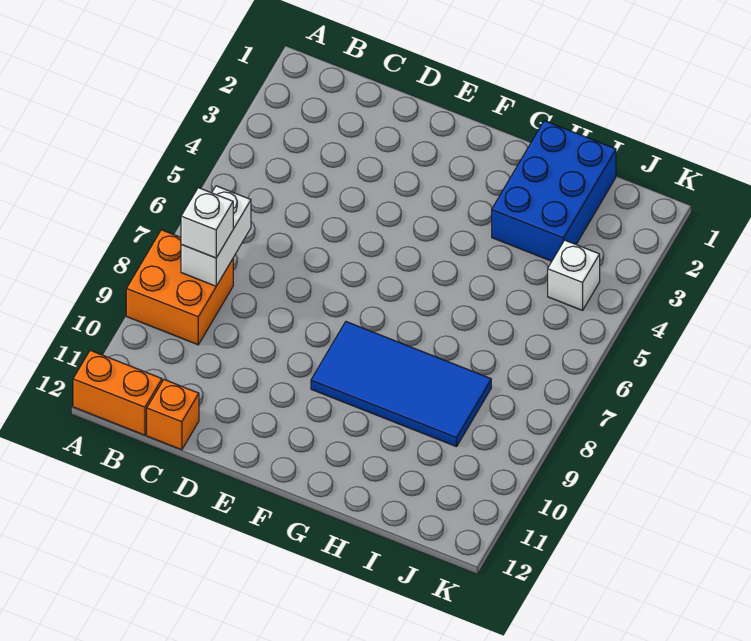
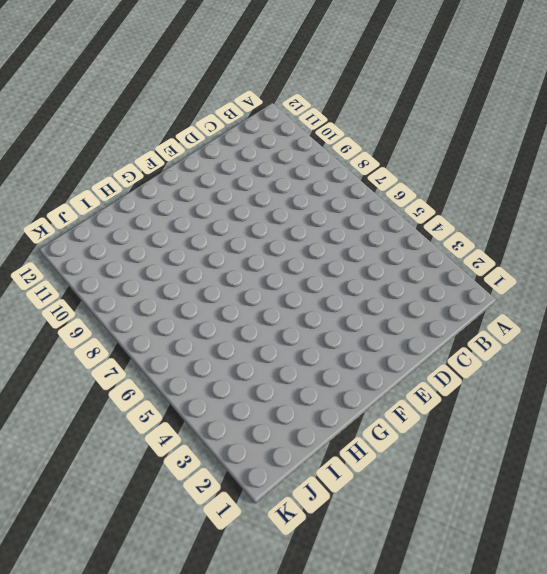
none -> orange brick A8:B9 level 1
none -> orange brick A12:B12 level 1

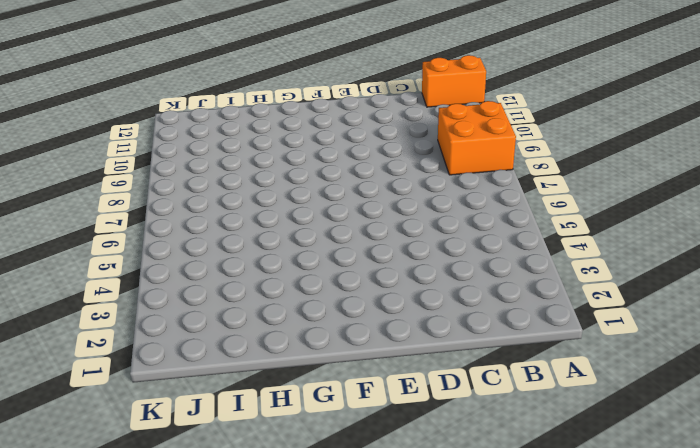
none -> orange brick C12 level 1
none -> blue tile F8:I9 level 1

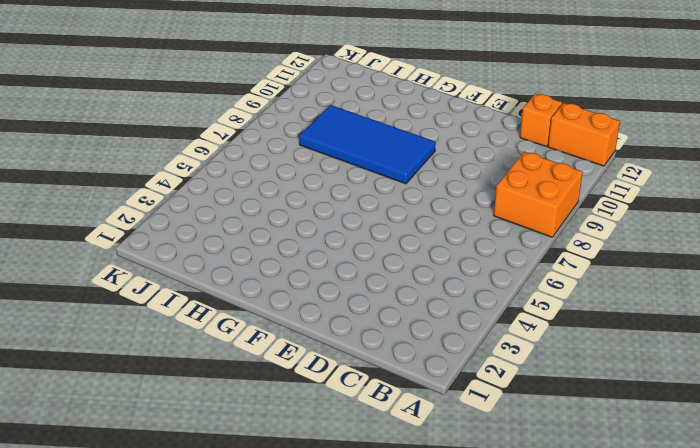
none -> blue brick H1:I3 level 1
none -> white brick J4 level 1

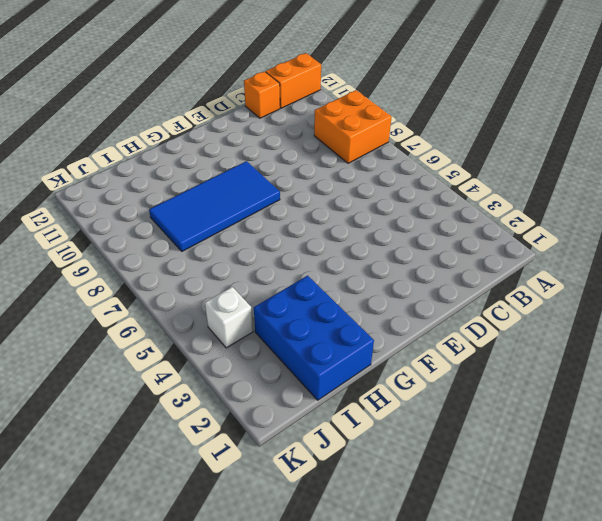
none -> white brick B7:B8 level 2
none -> white brick B8 level 3

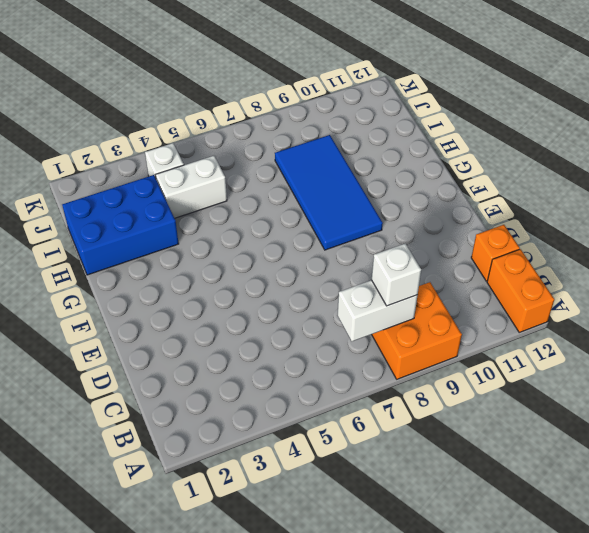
white brick I4:I5 level 1 -> none

